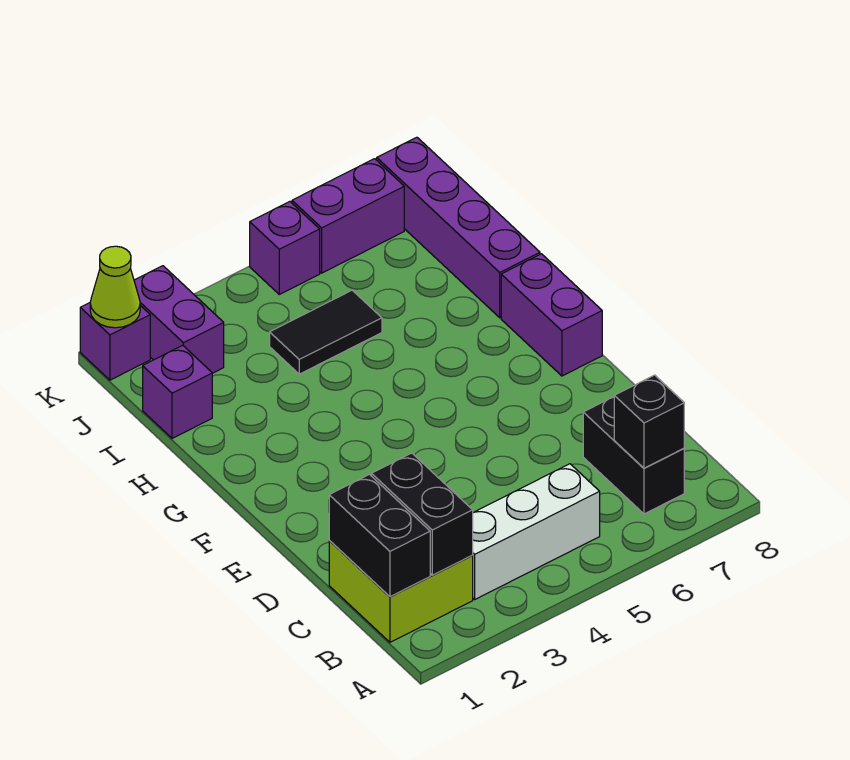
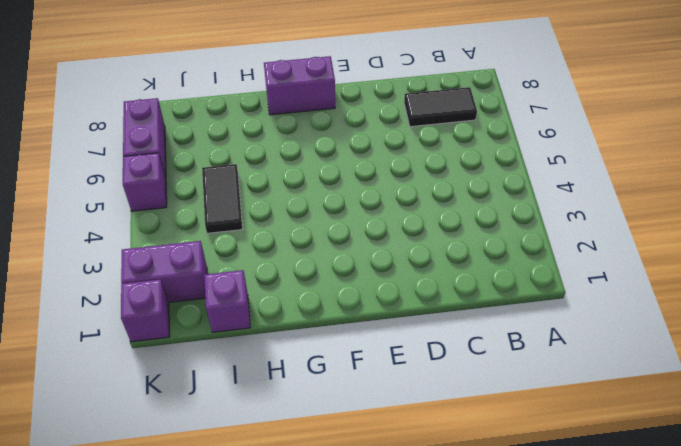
black tile B7:C7 level 1 -> black brick B7:C7 level 1
none -> lime brick B1:C2 level 1
none -> white brick B3:B5 level 1
none -> purple brick H8:K8 level 1

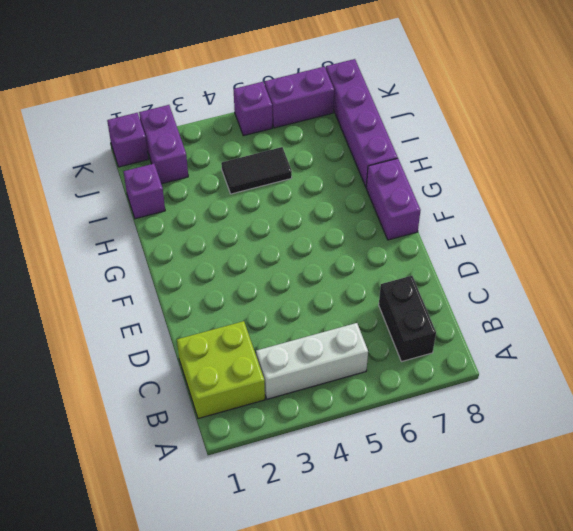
none -> black brick B1:C1 level 2
none -> black brick B2:C2 level 2
none -> black brick B7 level 2

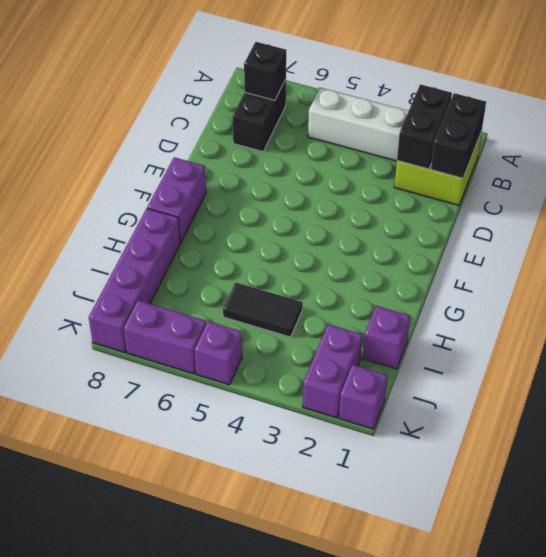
none -> lime cone K1 level 2

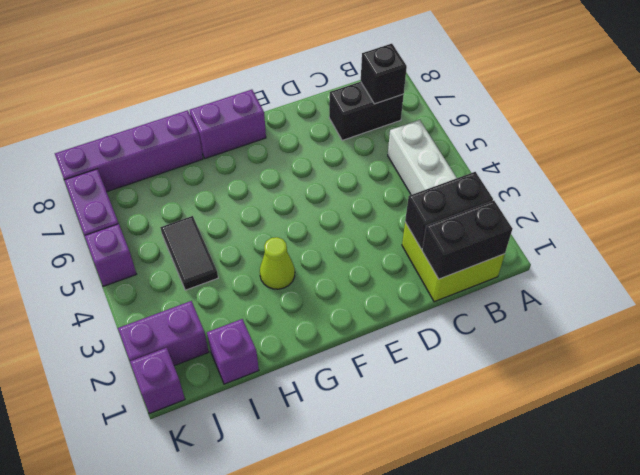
lime cone G3 level 1 -> lime cone K1 level 2

